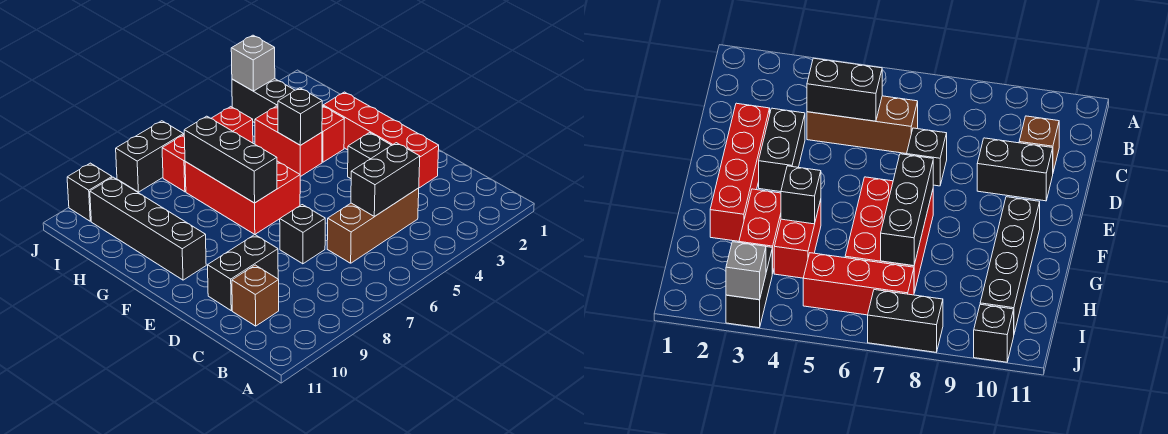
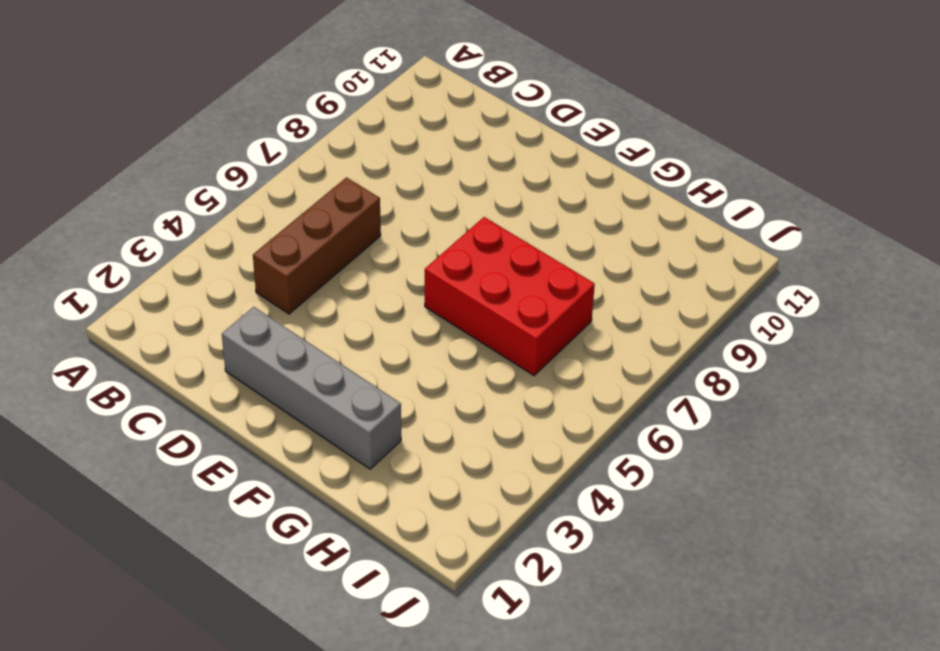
grey brick D2:G2 level 1 -> red brick D2:G2 level 1
none -> brown brick C10 level 1
none -> black brick D3:E3 level 1
none -> black brick D7 level 1

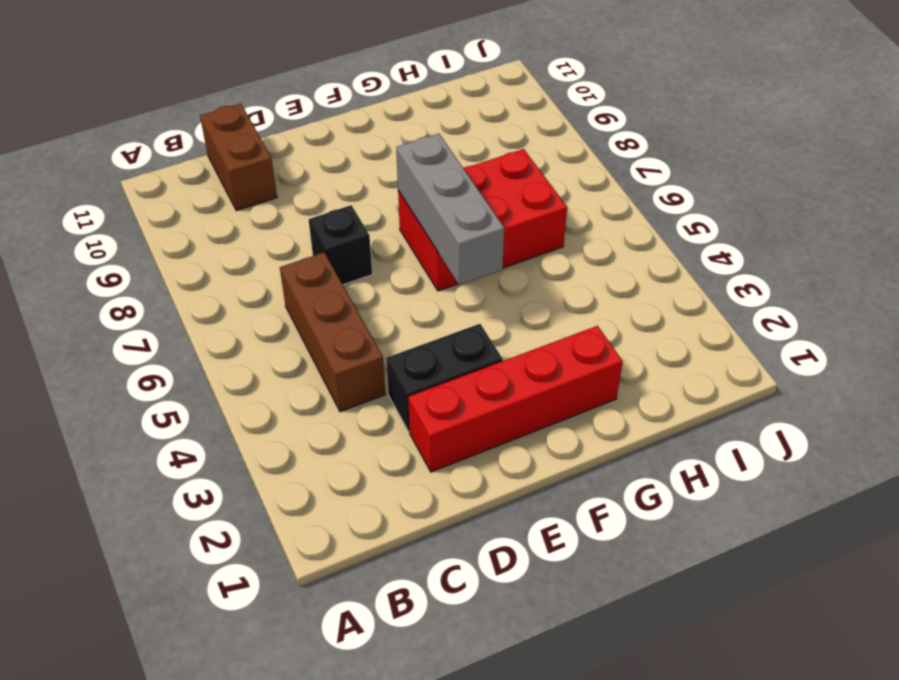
brown brick C10:C11 level 1 -> brown brick C10 level 1
grey brick F5:F7 level 2 -> black brick F7:H7 level 2
none -> black brick D9:D10 level 1
none -> black brick F10:I10 level 1
none -> red brick G3:H3 level 1

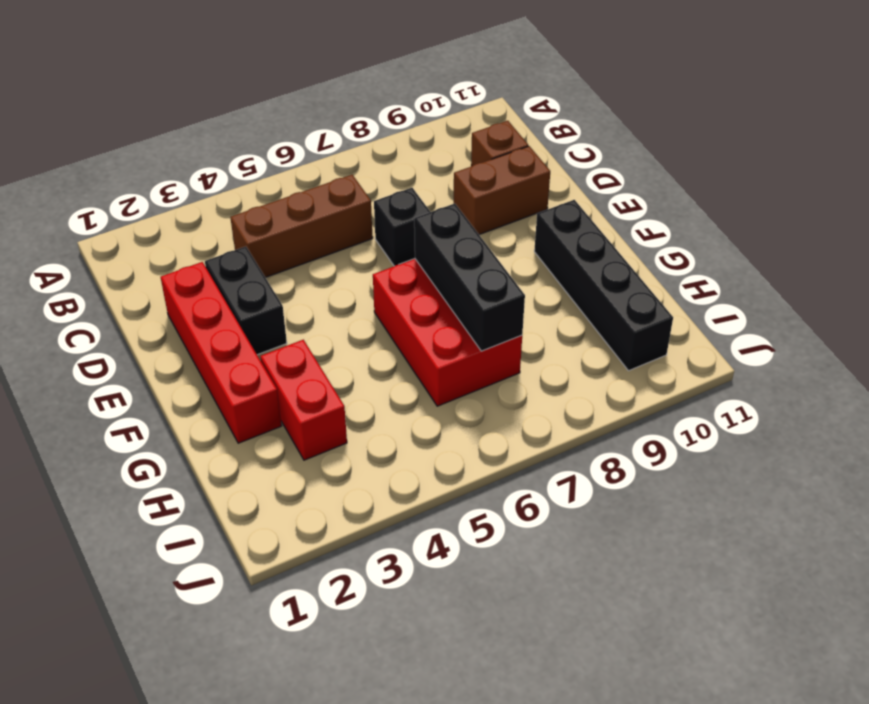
brown brick D9:D10 level 1 -> black brick D9:D10 level 1
none -> red brick G4:H4 level 1
none -> black brick I3:J3 level 1
none -> red brick I5:I7 level 1

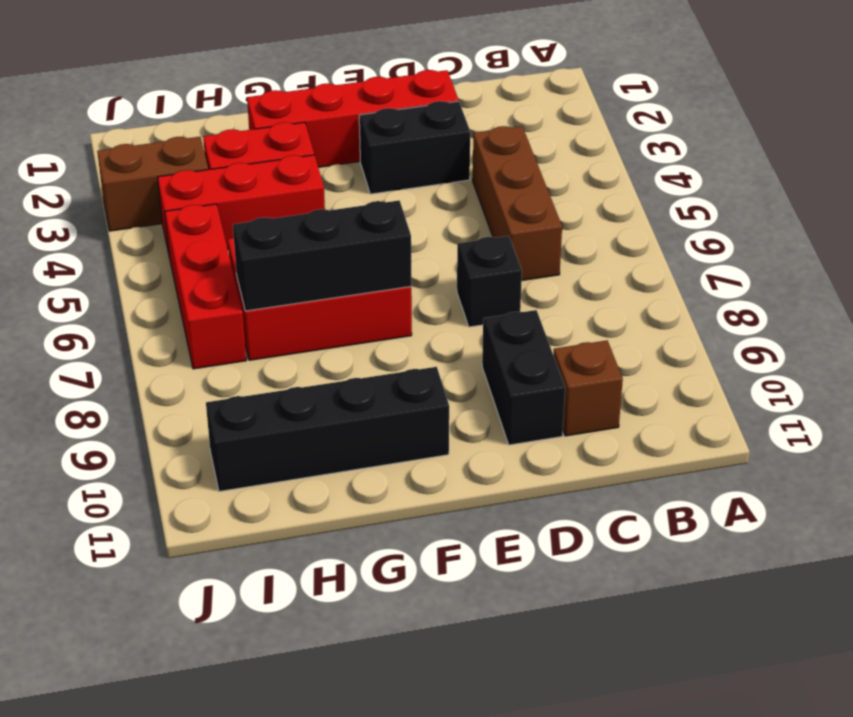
red brick G4:I4 level 1 -> red brick G4:H4 level 1
brown brick I3:J3 level 1 -> black brick I3:J3 level 1
none -> black brick J7:J8 level 1
none -> black brick J10 level 1
none -> black brick C4:C5 level 2

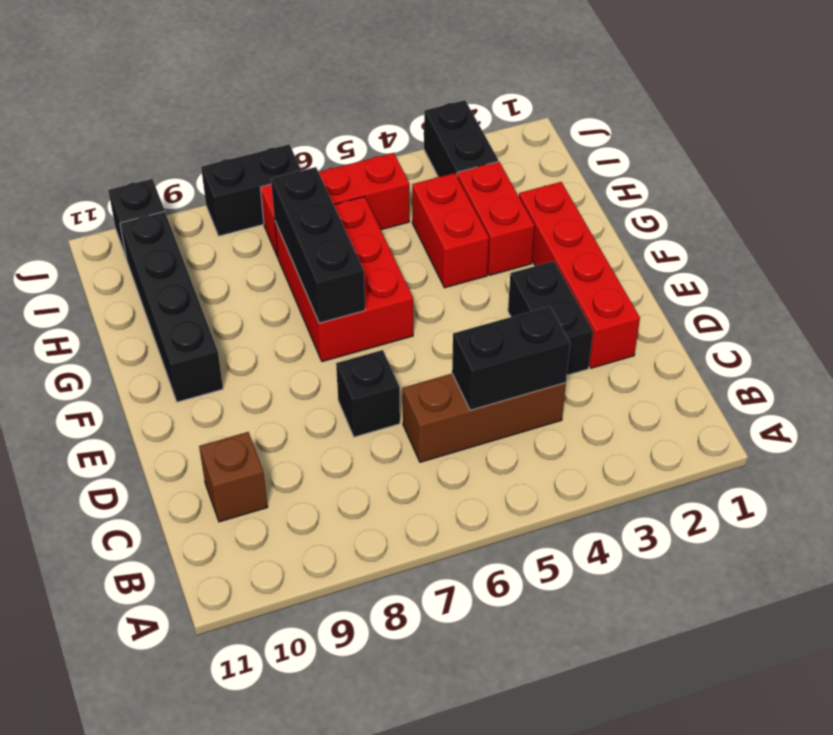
none -> black brick D9:D10 level 1
none -> black brick G4 level 2
none -> grey brick J3 level 2

